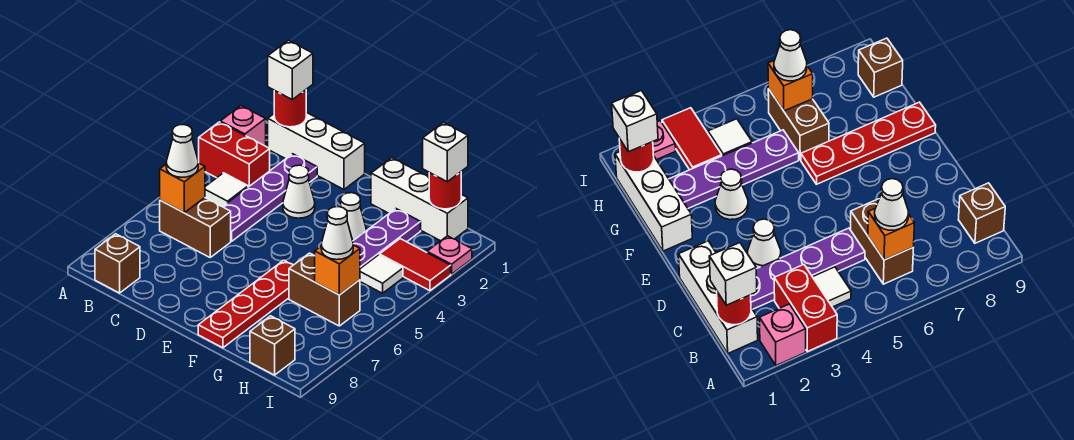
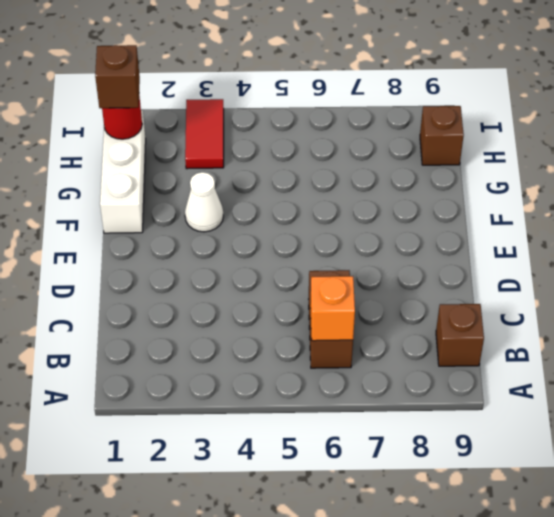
brown brick H1 level 3 -> white brick H1 level 3
none -> pink brick A2 level 1
none -> red brick A3:B3 level 1
none -> white brick B1:D1 level 1

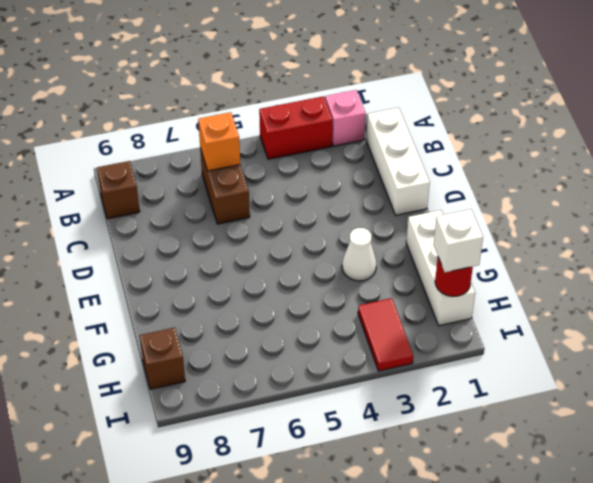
red brick A3:A4 level 1 -> red brick A3:B3 level 1
none -> white tile B4 level 1
none -> purple plate C2:C5 level 1
none -> white cone D3 level 1

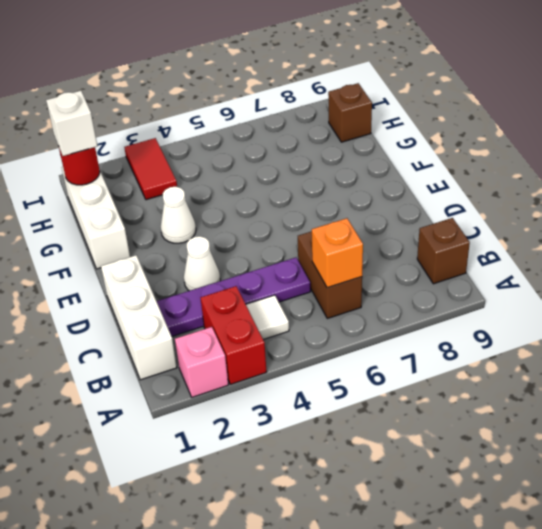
none -> red plate F6:F9 level 1
none -> purple plate G2:G5 level 1
none -> brown brick G6:H6 level 1

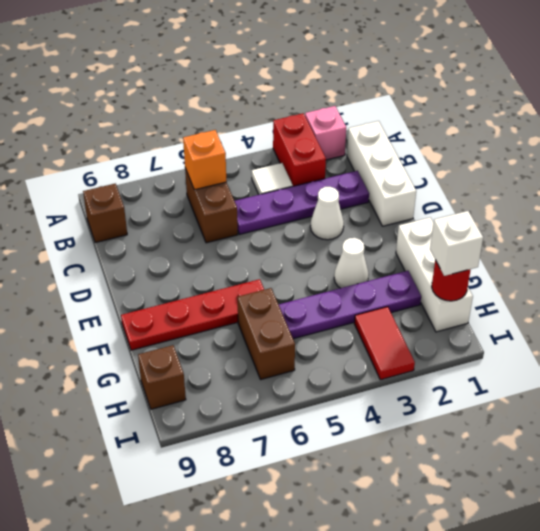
none -> white tile H4 level 1
none -> pink plate I2 level 1
none -> red round brick B1 level 2

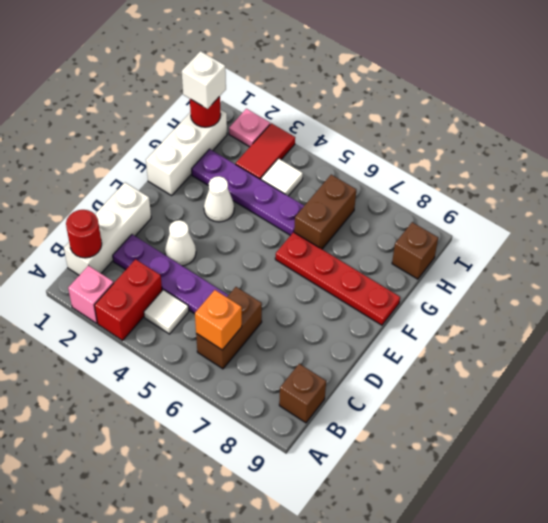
none -> orange brick H6 level 2
none -> white brick B1 level 3
none -> white cone B6 level 3

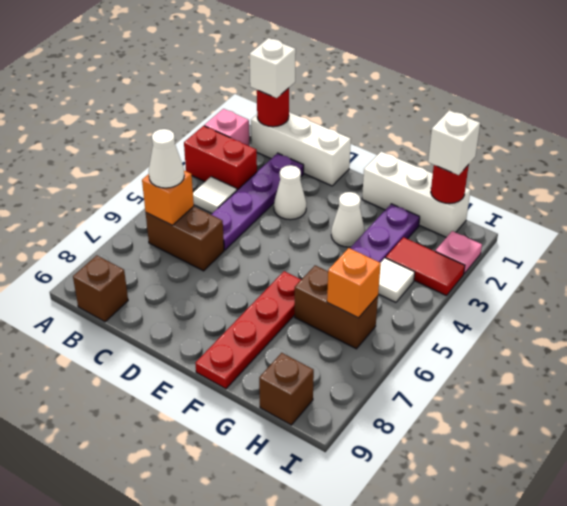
none -> white cone H6 level 3

